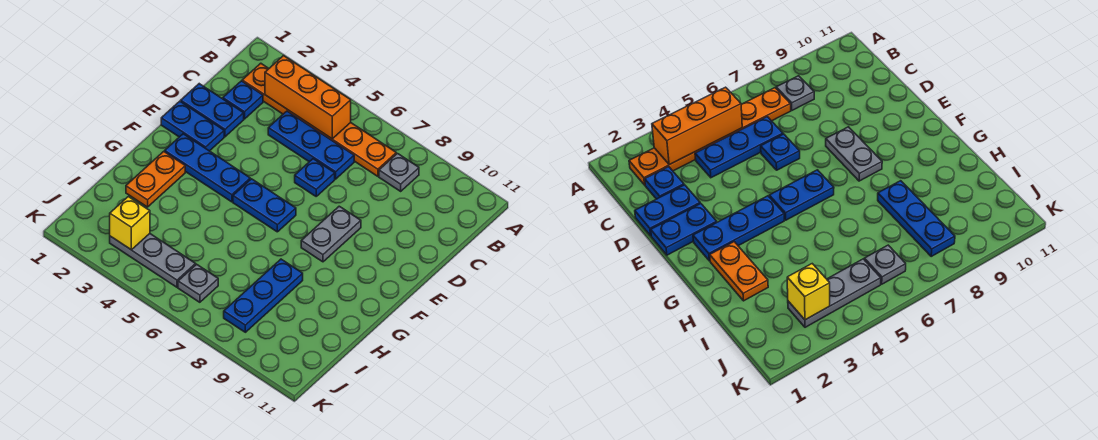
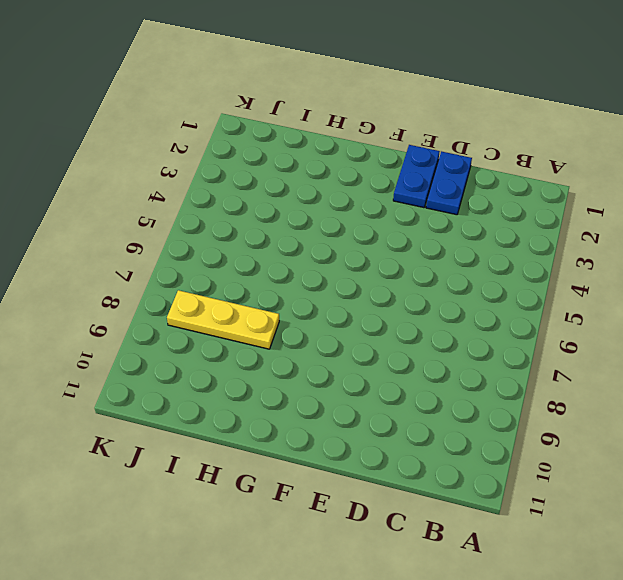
yellow plate H8:J8 level 1 -> blue plate H8:J8 level 1
none -> orange plate B2:B7 level 1
none -> grey plate B8 level 1
none -> blue plate C2 level 1

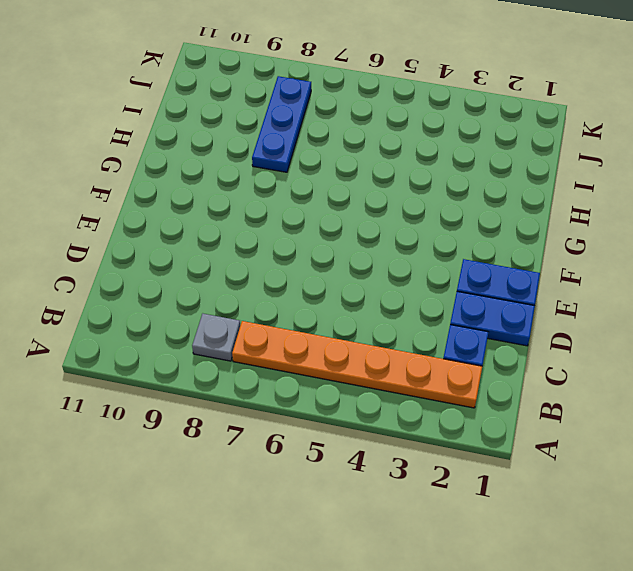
none -> blue plate C4:C6 level 1
none -> blue plate D6 level 1
none -> grey plate E8:F8 level 1

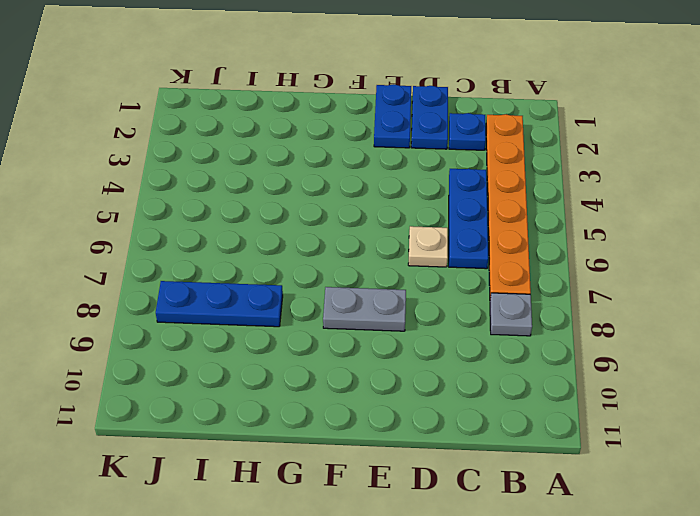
tan plate D6 level 1 -> blue plate D6 level 1
none -> blue plate F2:F4 level 1
none -> blue plate F5:F6 level 1
none -> orange plate G2:H2 level 1

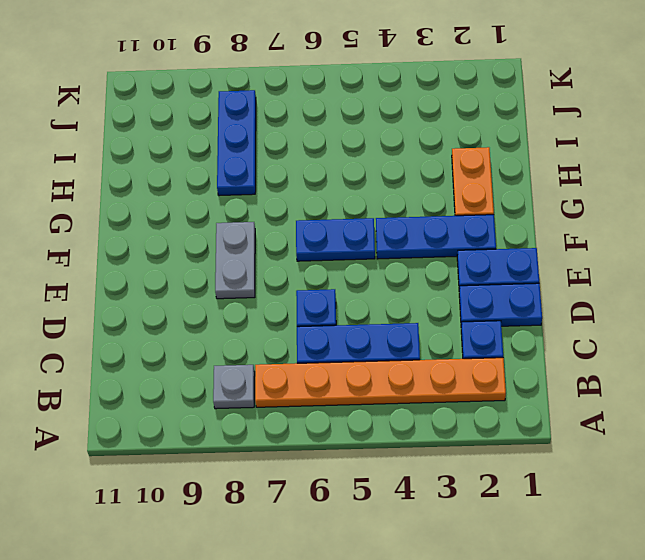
none -> grey plate J3:J5 level 1
none -> grey plate J6 level 1
none -> orange brick B3:B5 level 2

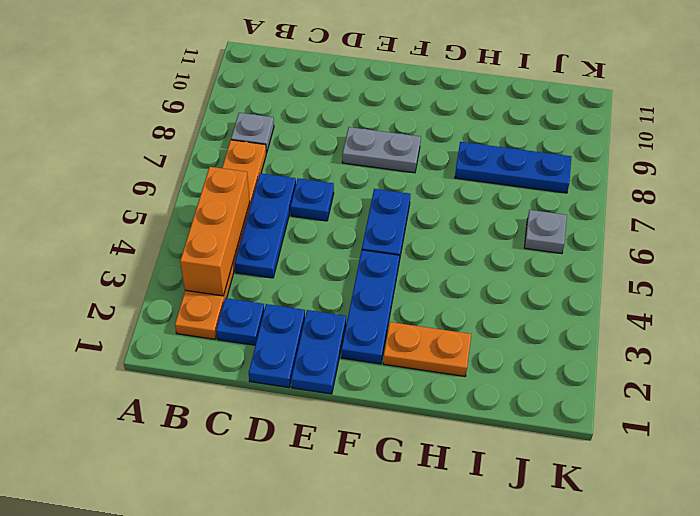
none -> grey plate J3:J5 level 1
none -> yellow brick J3 level 2

